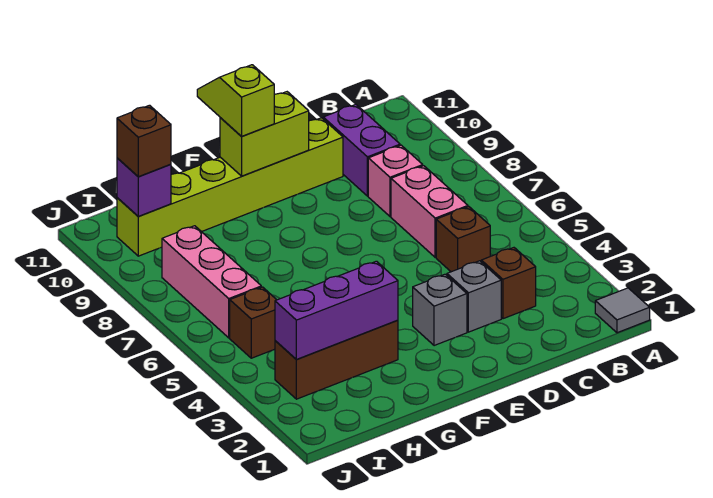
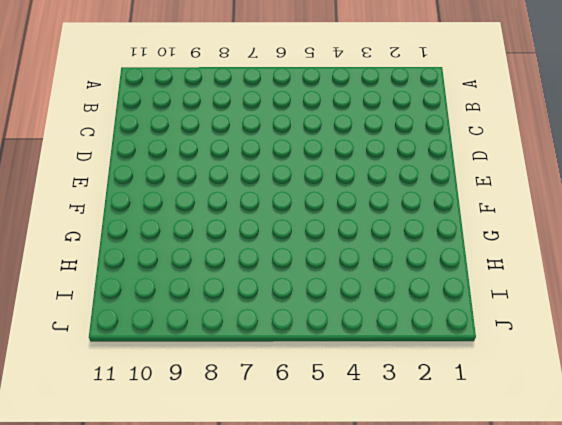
none -> grey tile A1 level 1
none -> brown brick C3 level 1
none -> brown brick C5 level 1

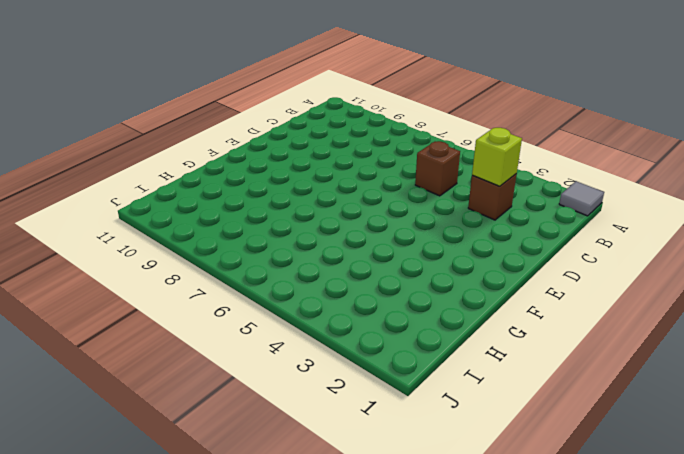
lime brick C3 level 2 -> none
none -> pink brick C6:C7 level 1
none -> pink brick C8 level 1
none -> purple brick C9:C10 level 1

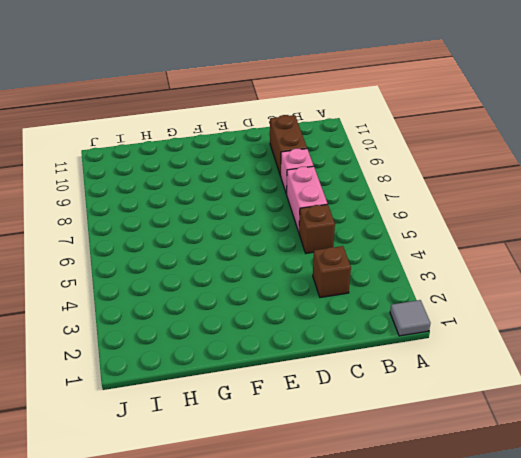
brown brick C9:C10 level 1 -> purple brick C9:C10 level 1
none -> grey brick D3 level 1
none -> lime brick D10:I10 level 1
none -> grey brick E3 level 1

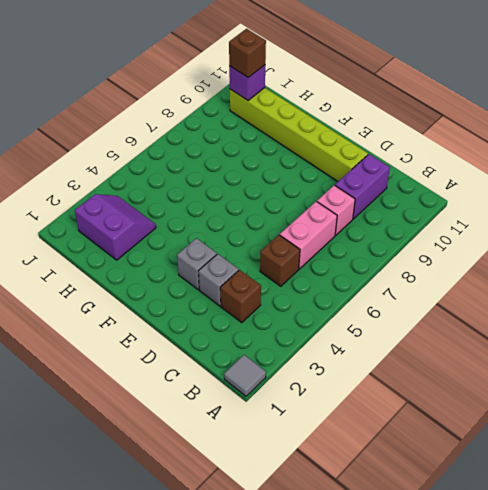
purple slope H2:I3 level 1 top 2 -> brown brick G3:I3 level 1
none -> brown brick I5 level 1
none -> pink brick I6:I8 level 1
none -> lime brick E10:F10 level 2

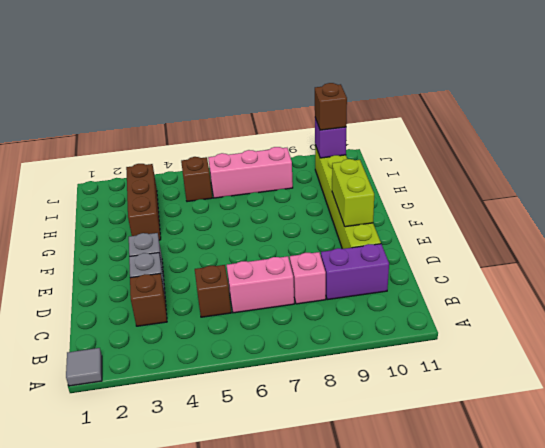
none -> purple brick G3:I3 level 2
none -> lime slope F10:F11 level 3 top 10

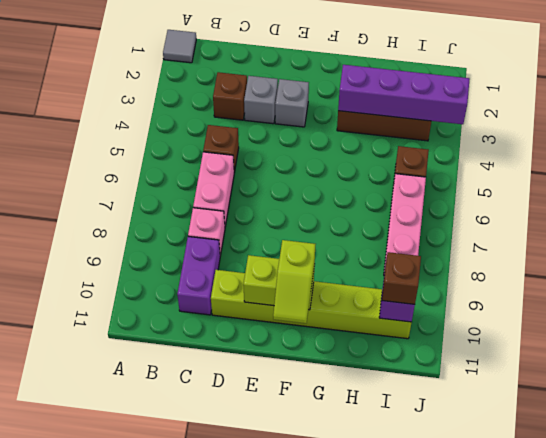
purple brick G3:J3 level 2 -> purple brick G3:I3 level 2

